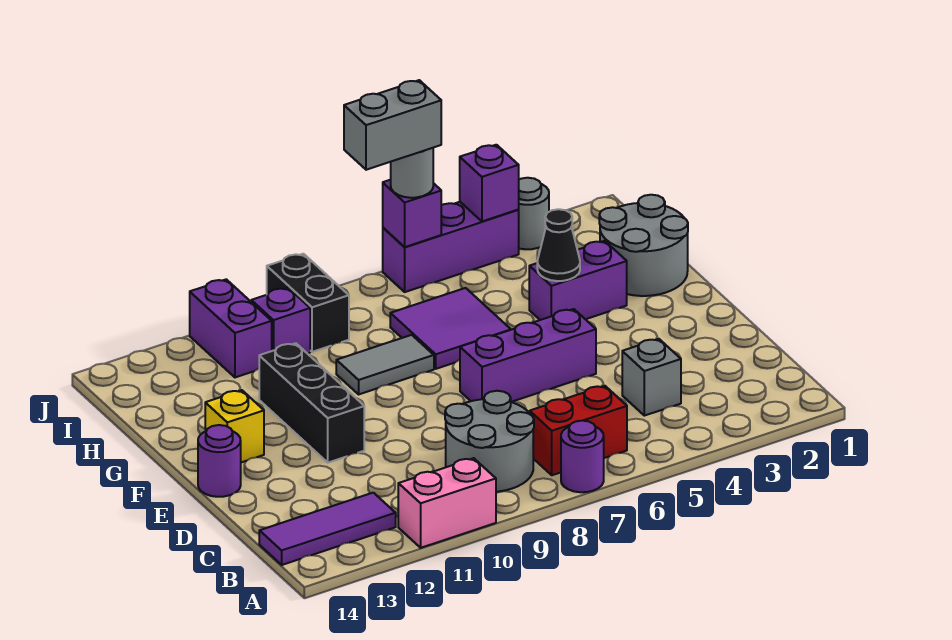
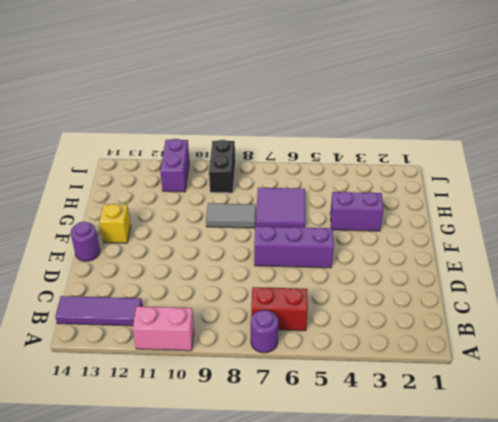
none -> grey round brick B8:C9 level 1
none -> grey brick C4 level 1
none -> black brick E11:G11 level 1

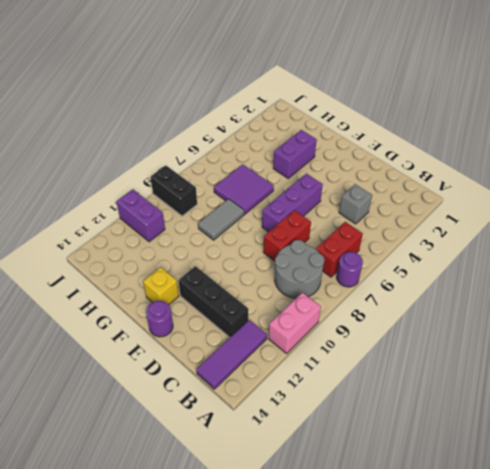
black brick C12:E12 level 1 -> black brick E11:G11 level 1
red brick D7:D8 level 1 -> none
none -> grey round brick G1:H2 level 1
none -> purple brick I10 level 1
none -> grey round brick J3 level 1

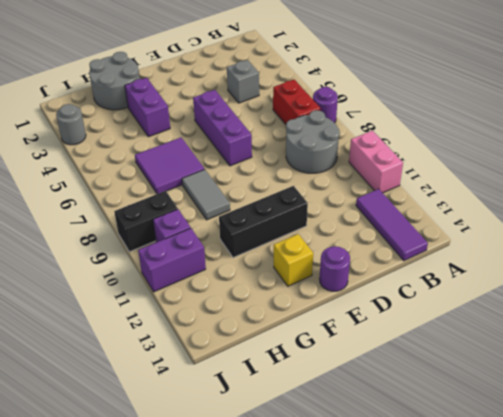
none -> purple brick J4:J6 level 1
none -> black cone G4 level 2
none -> purple brick J4 level 2

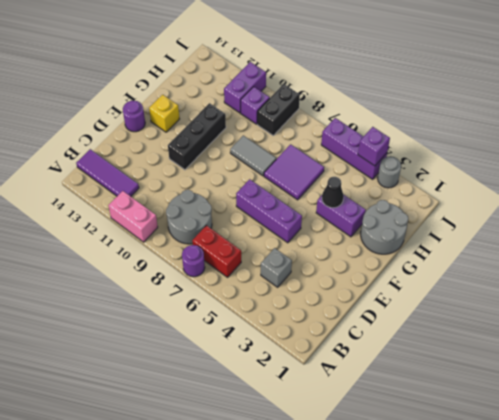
none -> purple brick J6 level 2
none -> grey round brick J6 level 3
none -> grey brick J6:J7 level 4

